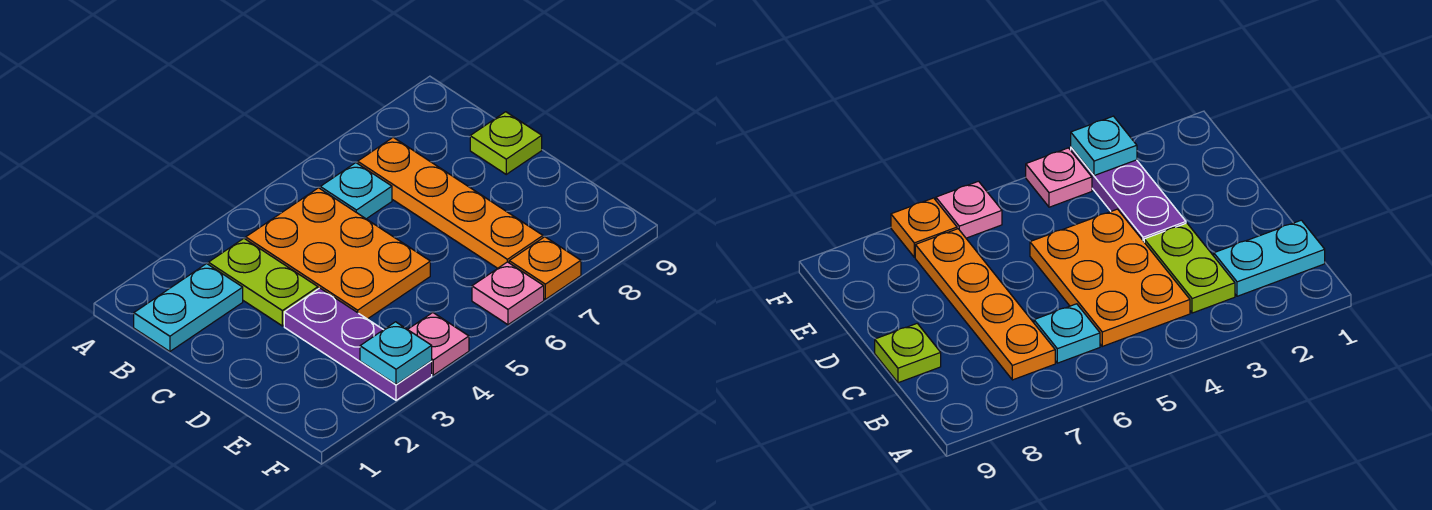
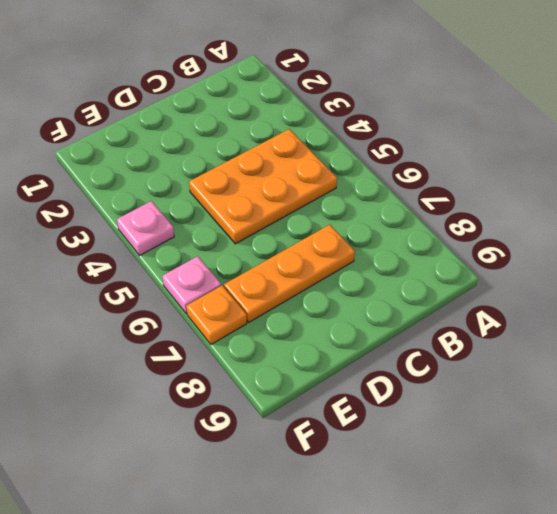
orange plate C7:E7 level 1 -> orange plate B7:E7 level 1
none -> cyan plate B1:B2 level 1
none -> lime plate B3:C3 level 1

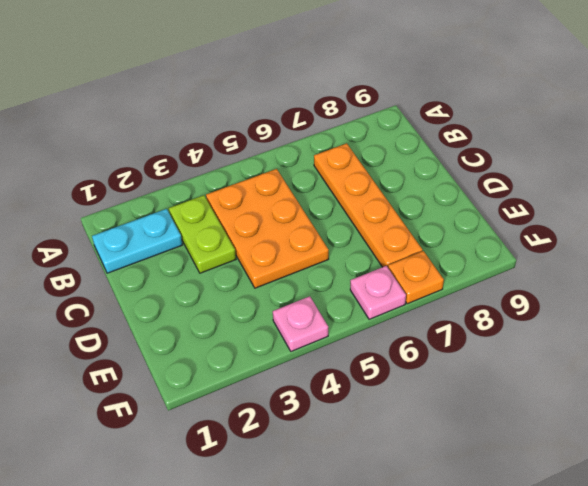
none -> cyan plate B6 level 1
none -> lime plate C9 level 1

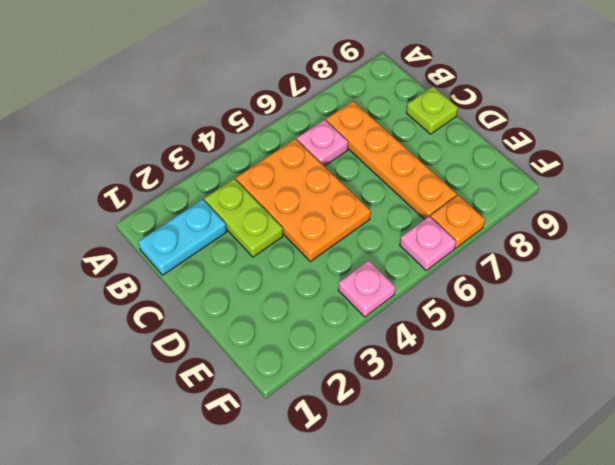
pink plate B6 level 1 -> cyan plate B6 level 1
none -> purple plate D3:F3 level 1
none -> cyan plate F3 level 2

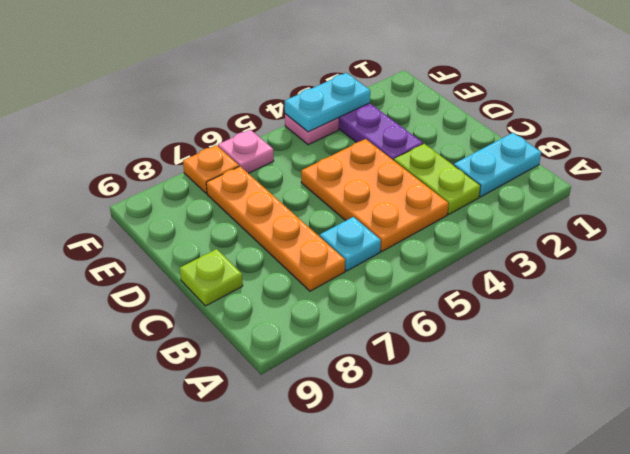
cyan plate F3:F4 level 2 -> cyan plate F3 level 2

